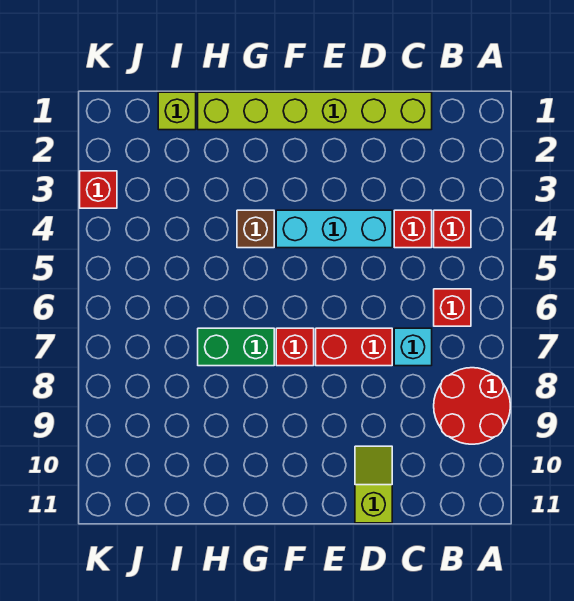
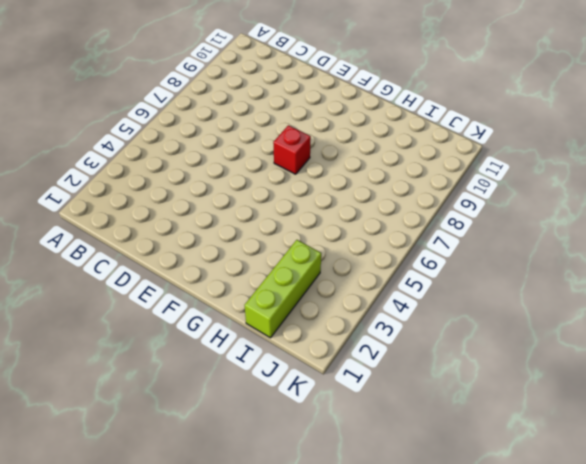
lime brick I1:I3 level 1 -> lime brick I1 level 1
none -> red round brick A8:B9 level 1
none -> red brick B4 level 1
none -> red brick B6 level 1

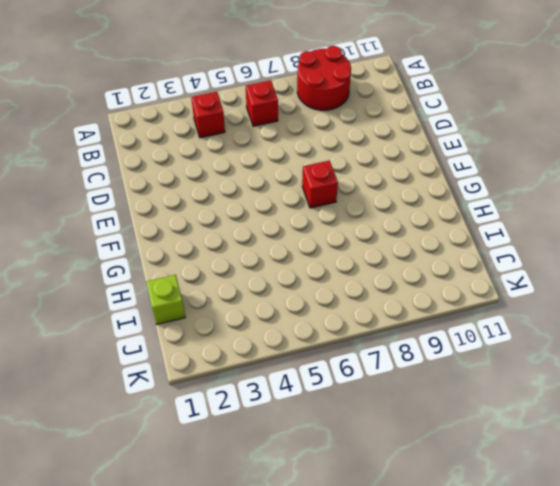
none -> lime brick C1:H1 level 1
none -> red brick C4 level 1
none -> cyan brick C7 level 1

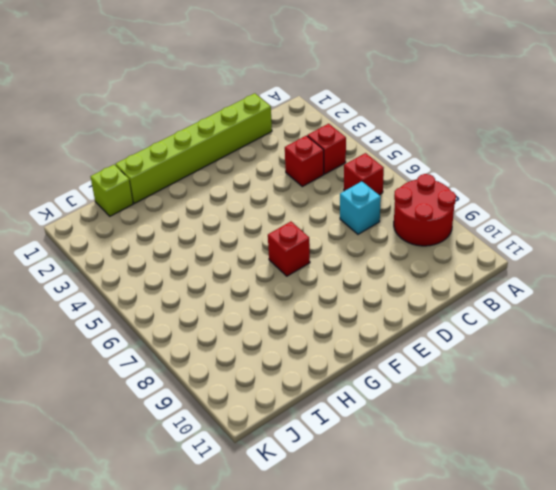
none -> cyan brick D4:F4 level 1
none -> red brick D7:E7 level 1
none -> lime slope D10:D11 level 1 top 11

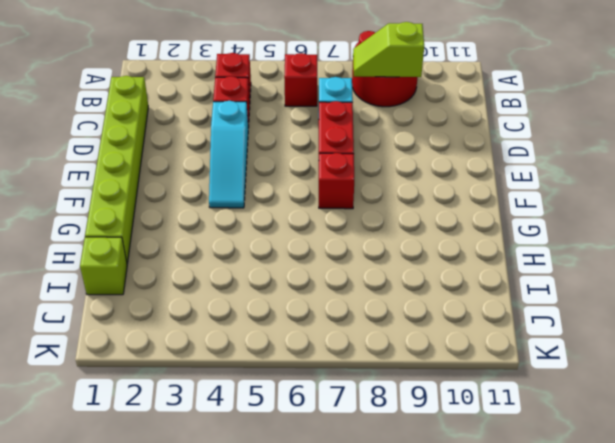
lime slope B8:B9 level 2 top 9 -> lime slope D10:D11 level 1 top 11
cyan slope D4:F4 level 1 top D -> cyan brick D4:F4 level 1
none -> brown brick G4 level 1
none -> green brick G7:H7 level 1
none -> red brick K3 level 1

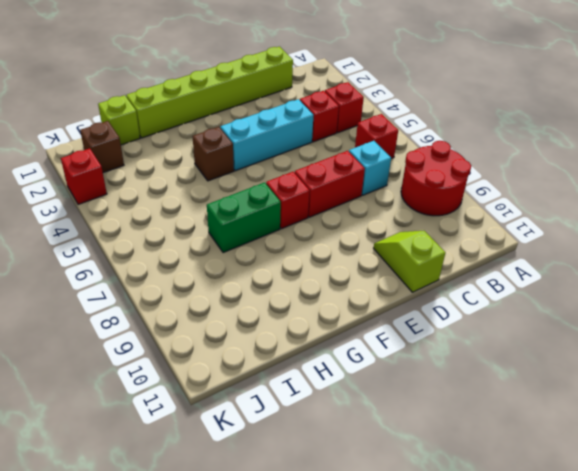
brown brick J2 level 1 -> none

